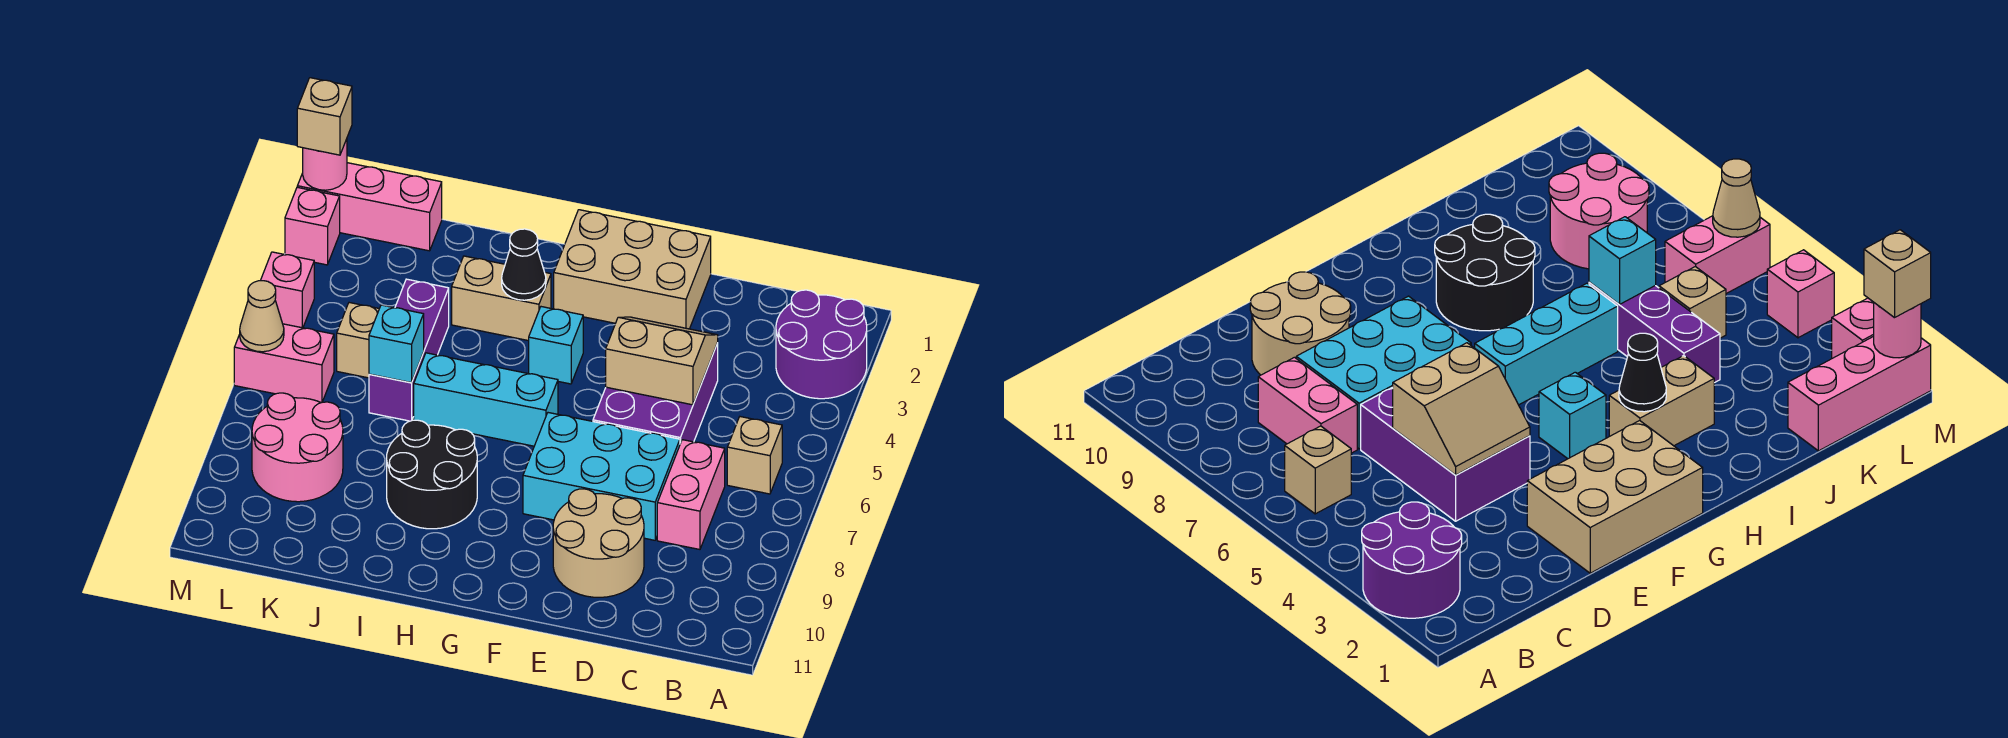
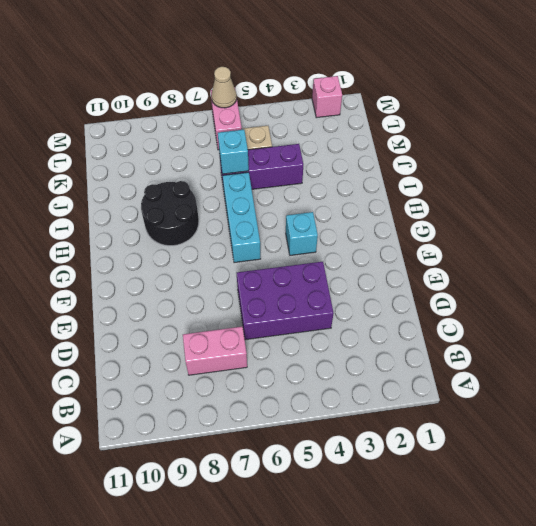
none -> purple round brick A2:B3 level 1
none -> tan brick B6 level 1
none -> cyan brick D7:F8 level 1

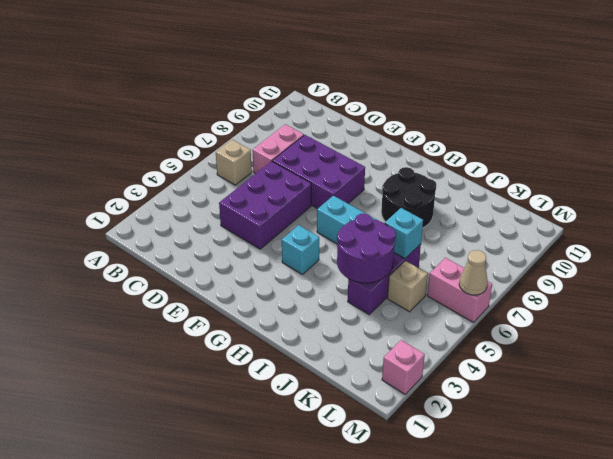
purple brick D7:F8 level 1 -> cyan brick D7:F8 level 1
purple round brick I4:J5 level 2 -> purple round brick A2:B3 level 1
none -> tan round brick D9:E10 level 1
none -> tan brick E1:G2 level 1
none -> tan brick H3:I3 level 1

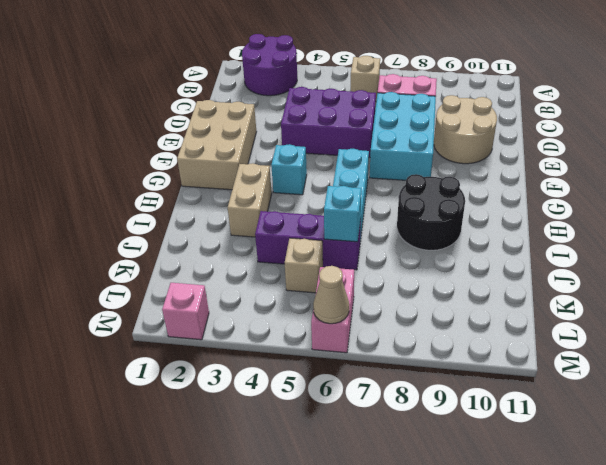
none -> pink brick K1:M1 level 1
none -> pink round brick K8:L9 level 1
none -> pink brick M4 level 1

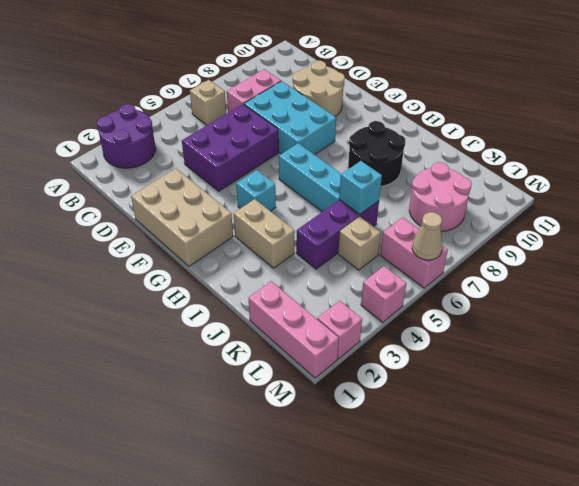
none -> tan slope D4:E5 level 2 top 5
none -> black cone H3 level 2
none -> pink round brick M1 level 2

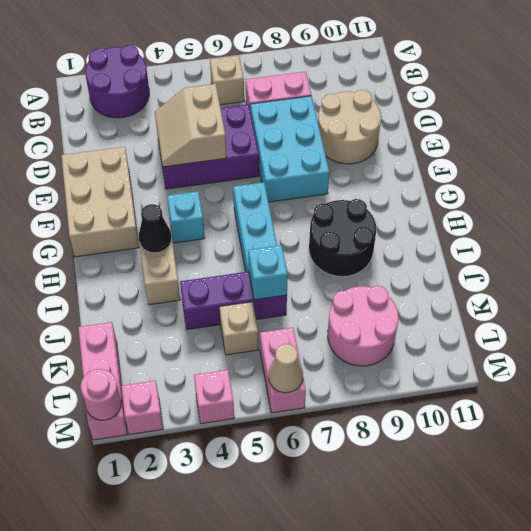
none -> tan brick M1 level 3

